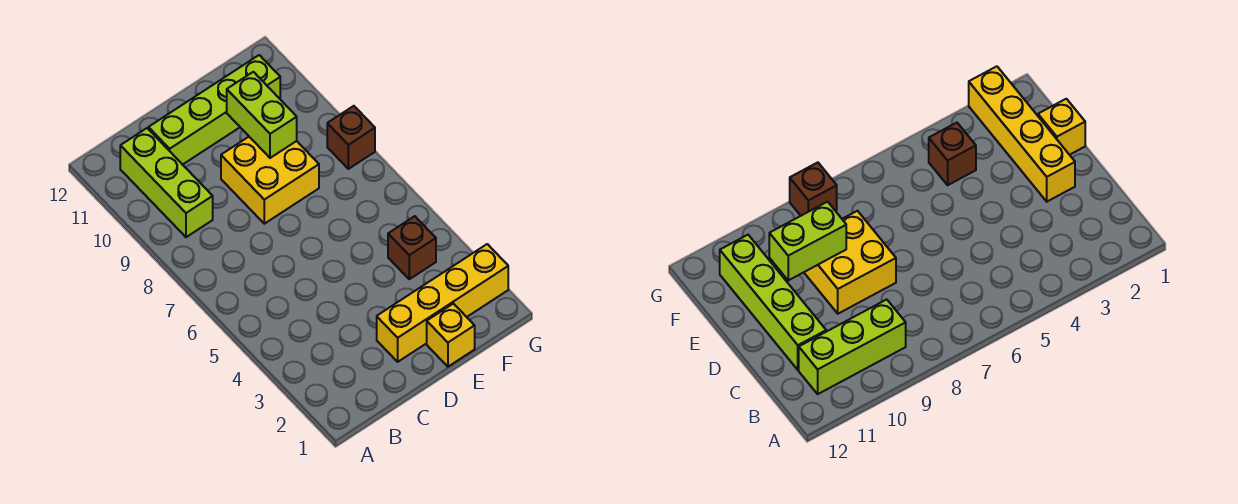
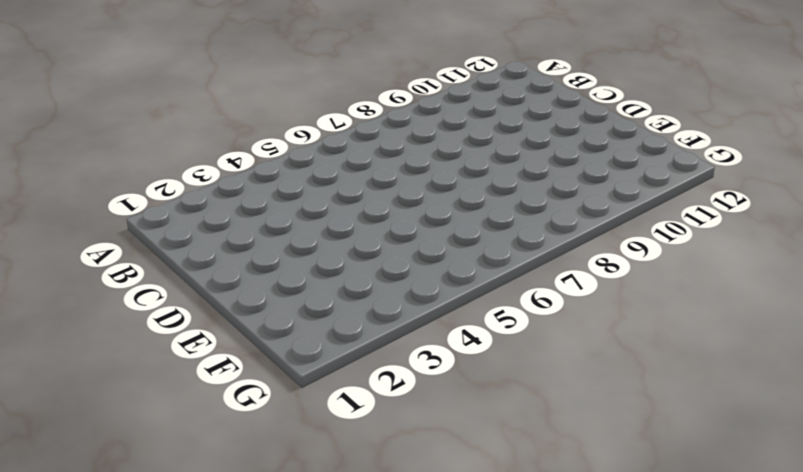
none -> lime brick B9:B11 level 1
none -> lime brick C11:F11 level 1

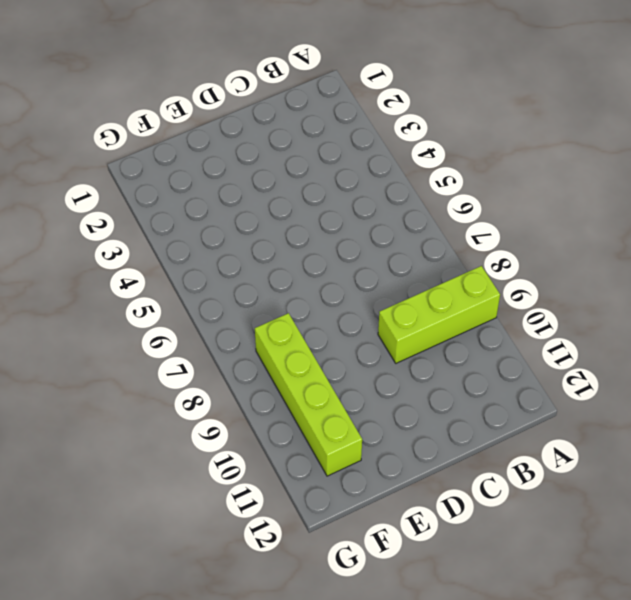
lime brick A9:C9 level 1 -> lime brick B9:B11 level 1
lime brick F8:F11 level 1 -> lime brick C11:F11 level 1
none -> yellow brick D2:G2 level 1
none -> yellow brick D8:E9 level 1

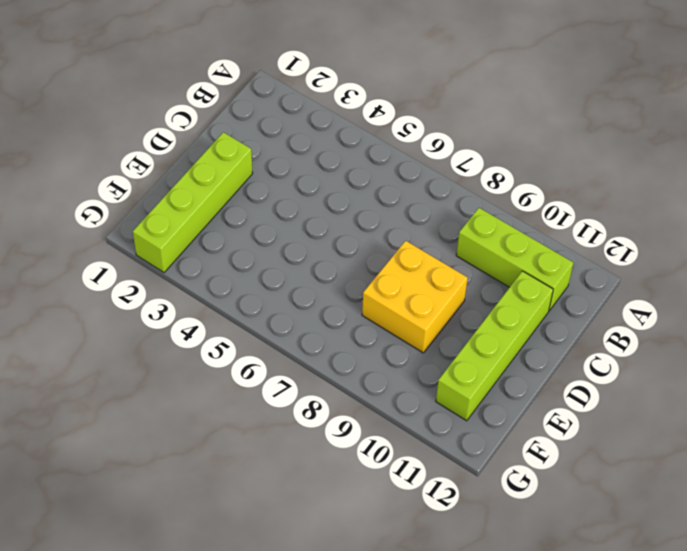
lime brick D2:G2 level 1 -> yellow brick D2:G2 level 1
none -> yellow brick E1 level 1
none -> brown brick F4 level 1

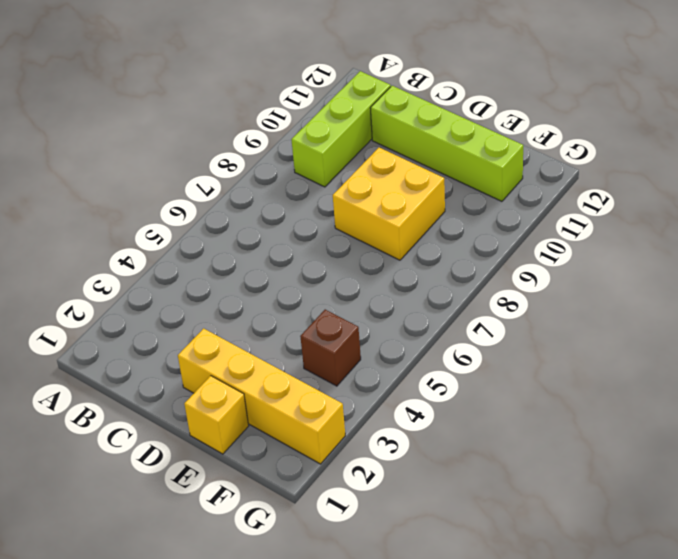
none -> brown brick G8 level 1
none -> lime brick E9:E10 level 2

